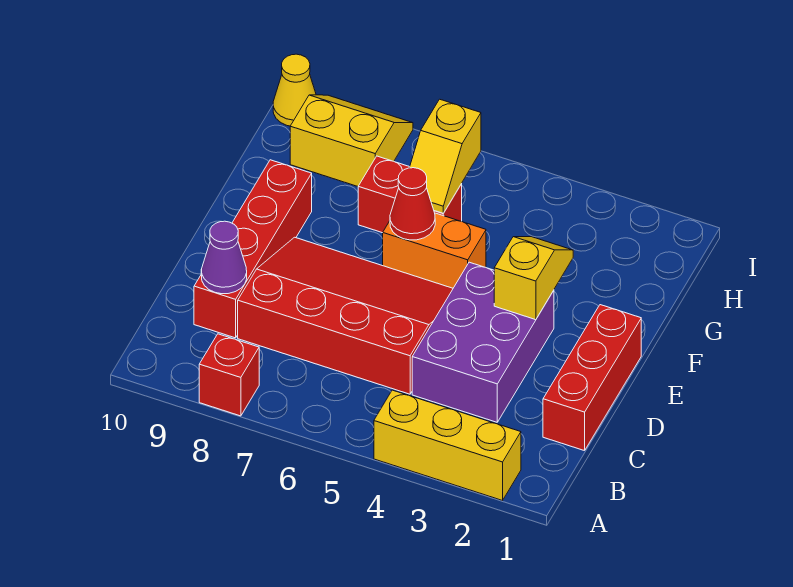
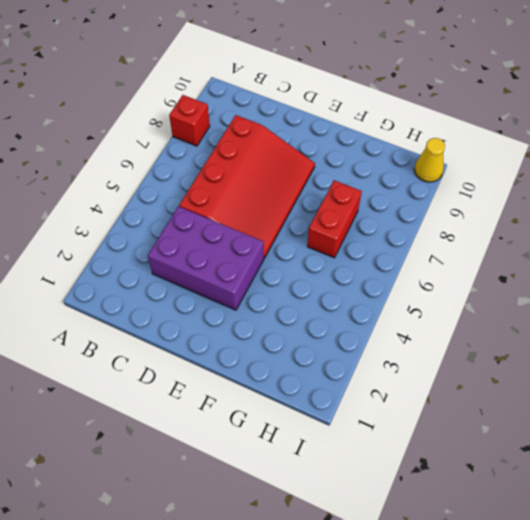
none -> yellow brick A2:A4 level 1
none -> red brick C1:E1 level 1
none -> red brick C9:F9 level 1

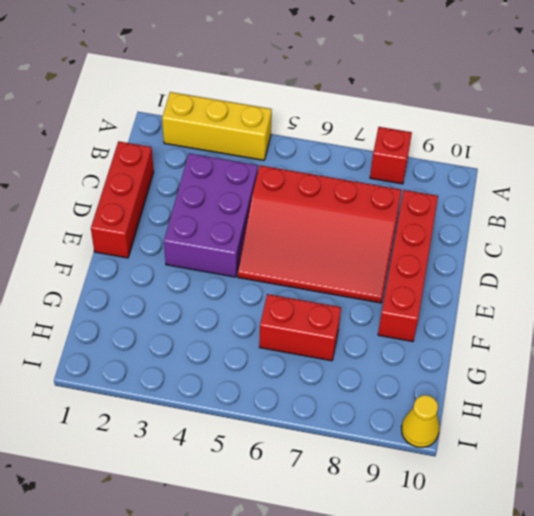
none -> orange brick F5:F6 level 1
none -> yellow slope H8:I9 level 1 top H
none -> purple cone C9 level 2

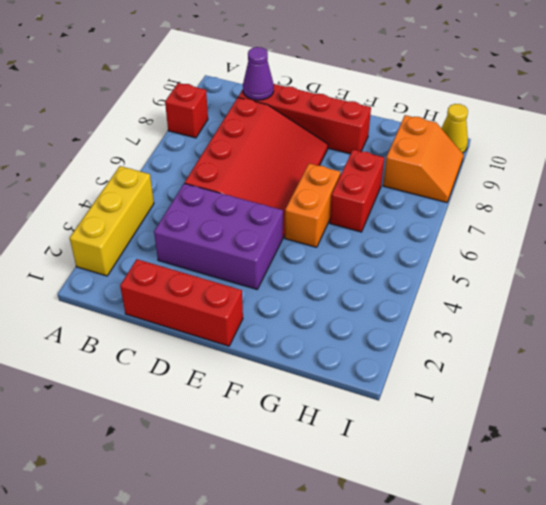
orange slope H8:I9 level 1 top H -> yellow slope H8:I9 level 1 top H
none -> yellow slope E3:F3 level 2 top E
none -> red cone F6 level 2
none -> yellow slope G6:H6 level 2 top H

